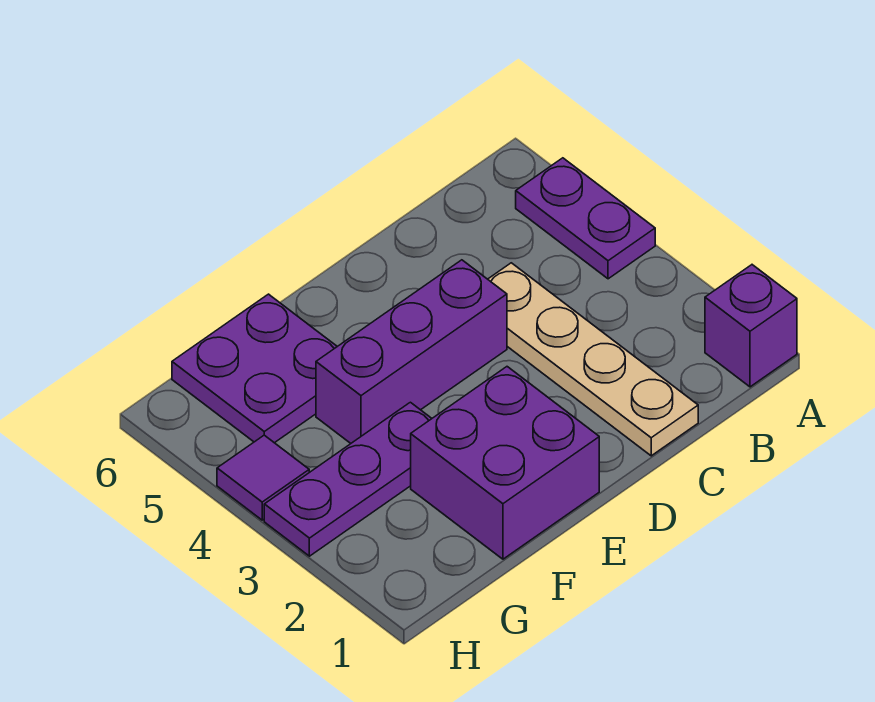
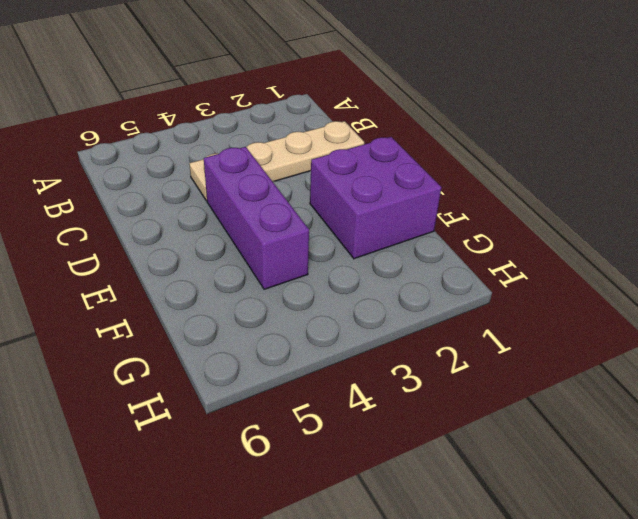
none -> purple brick A1 level 1
none -> purple plate A4:A5 level 1

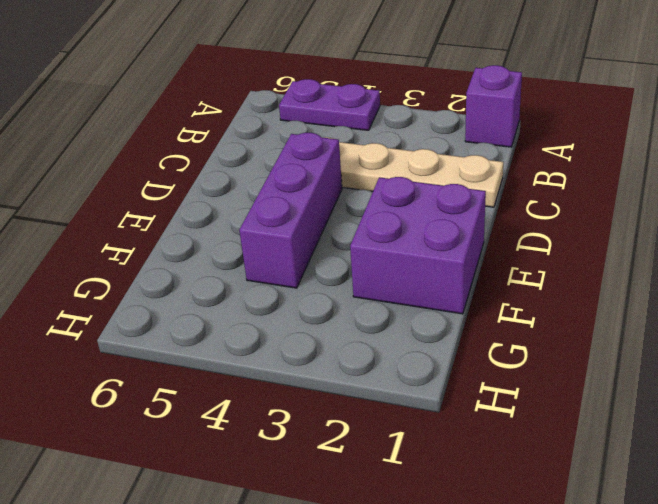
none -> purple plate F3:H3 level 1
none -> purple plate F5:G6 level 1

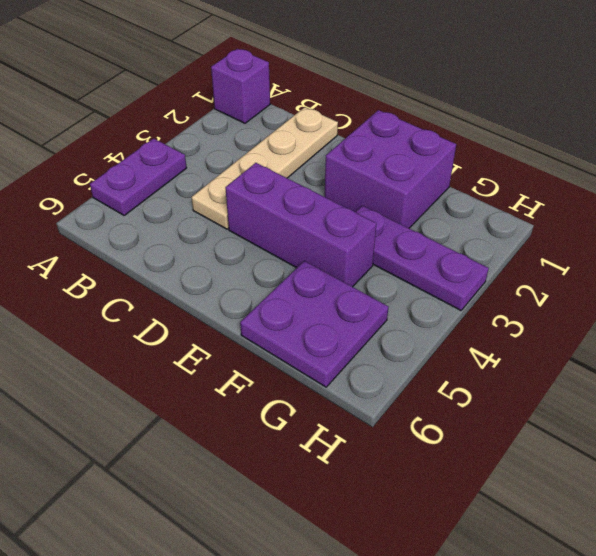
none -> purple tile H4 level 1

